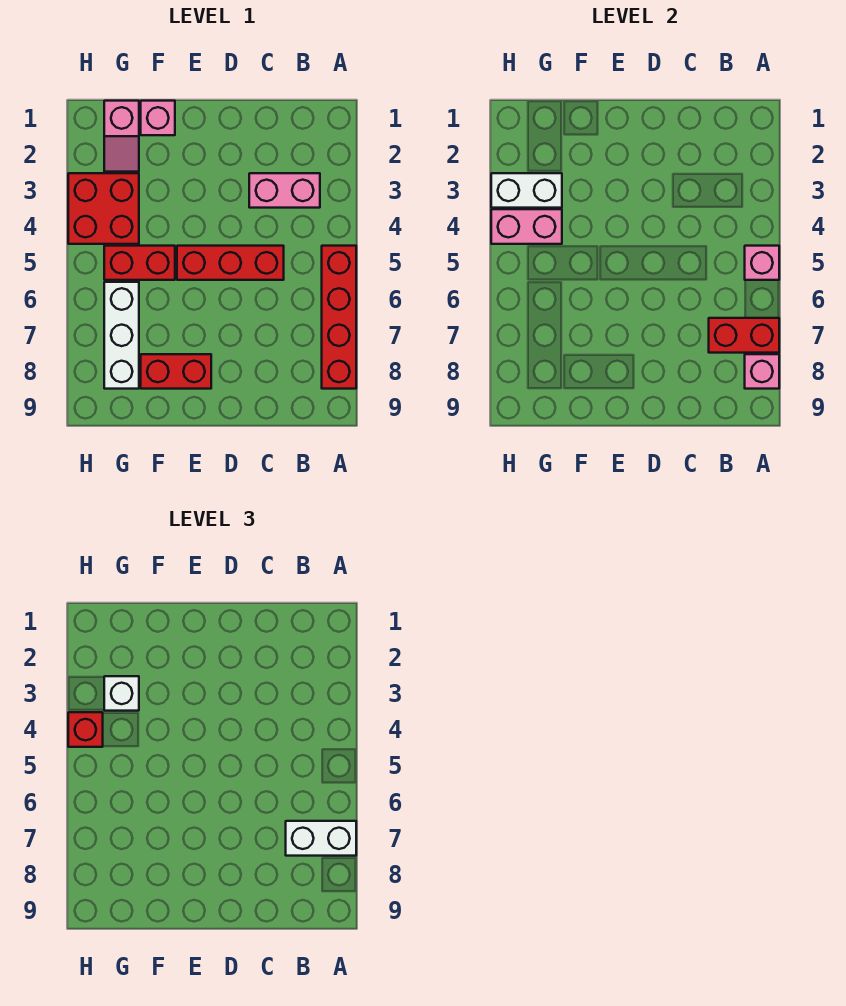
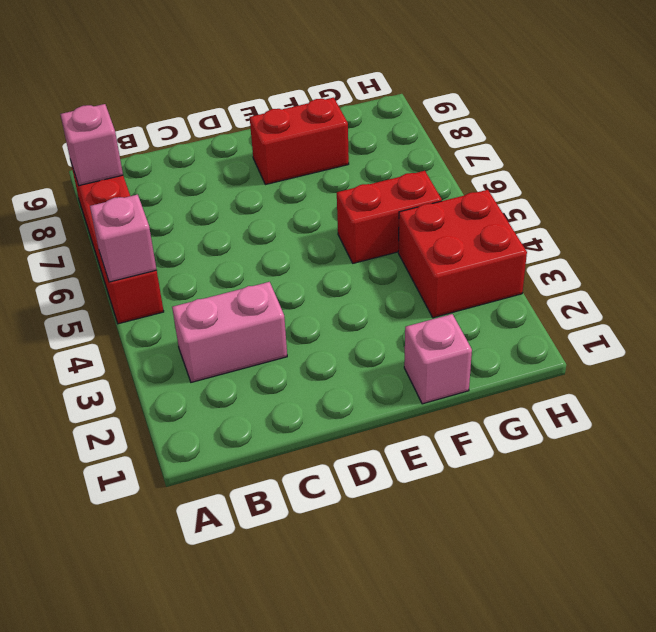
none -> red brick C5:E5 level 1
none -> pink slope G1:G2 level 1 top 1
none -> white brick G6:G8 level 1

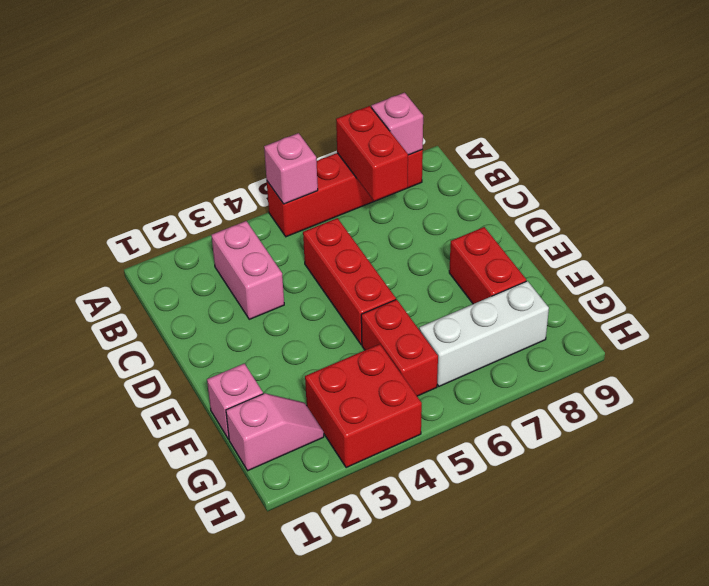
none -> white brick G3:H3 level 2
none -> pink brick G4:H4 level 2
none -> white brick A7:B7 level 3

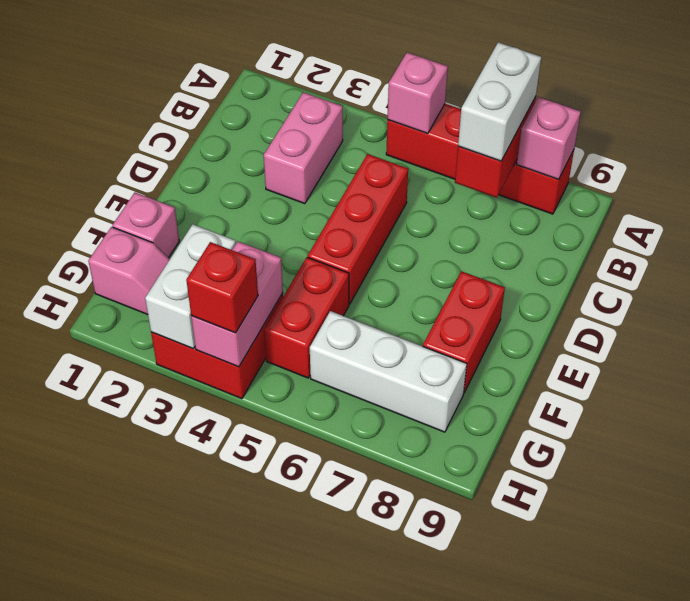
none -> white brick G3 level 3

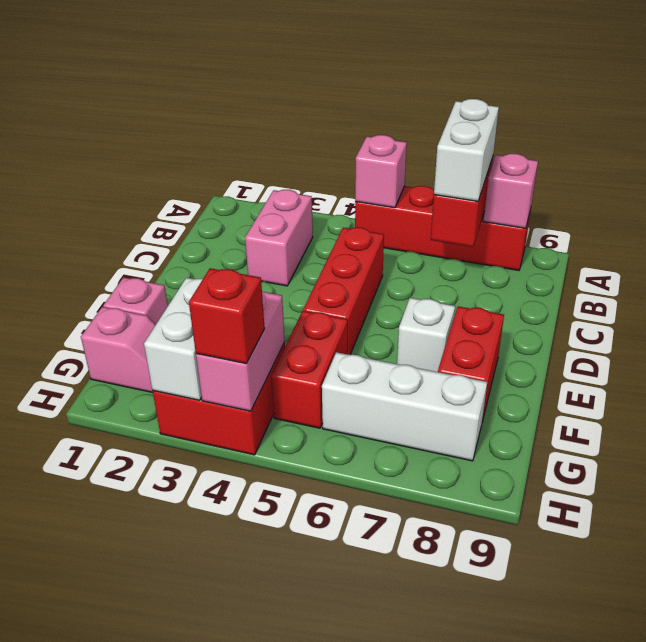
white brick E7 level 1 -> white brick G3 level 3

